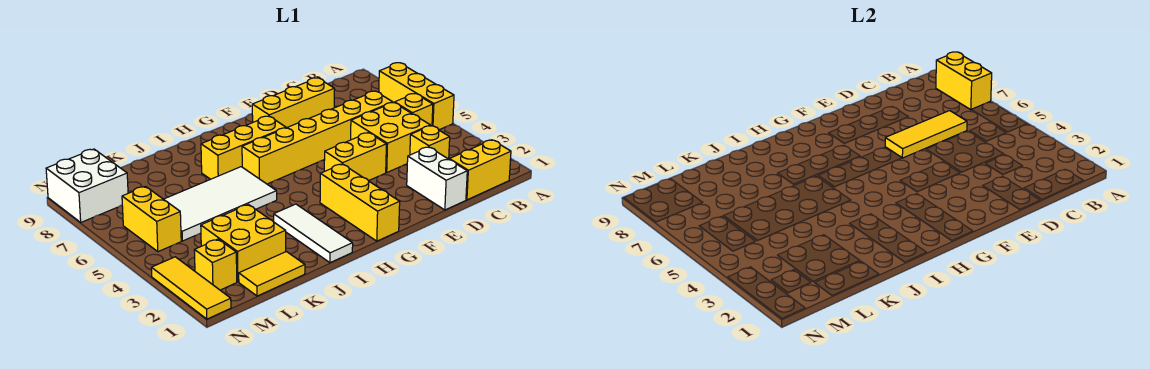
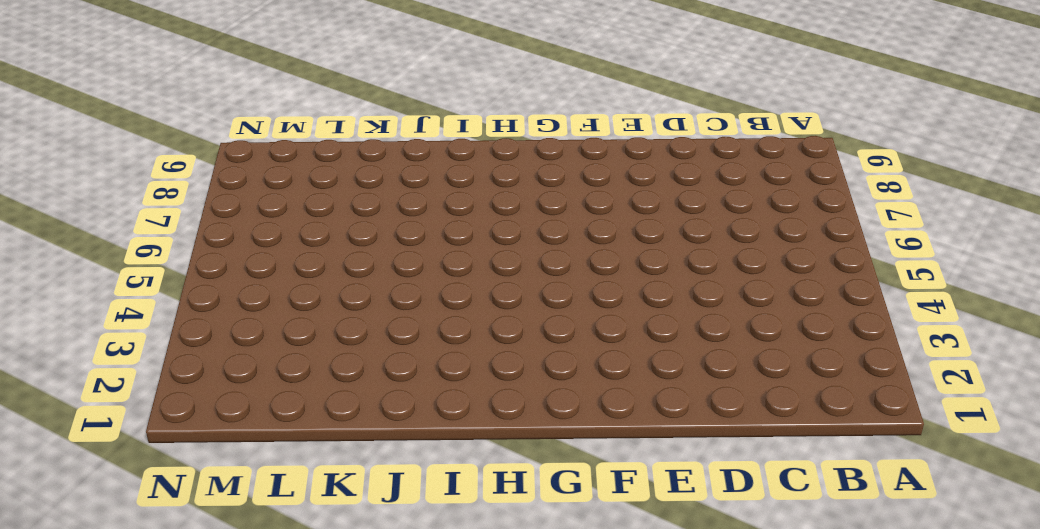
none -> yellow brick A5:A7 level 1
none -> yellow brick B1:C1 level 1
none -> yellow brick B5 level 1

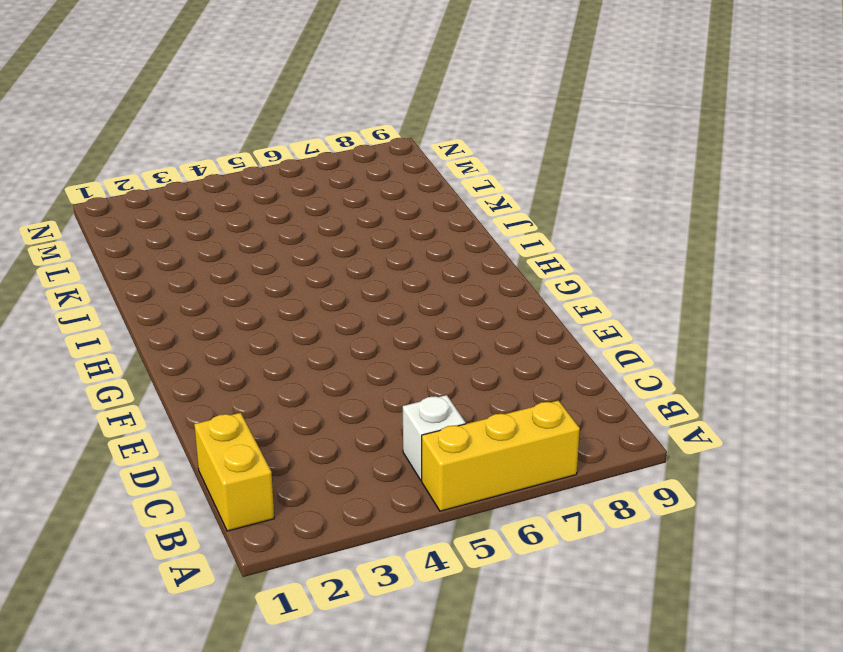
white brick B5 level 1 -> yellow brick B5 level 1
none -> yellow brick C3 level 1
none -> yellow brick C4:D5 level 1
none -> yellow brick C6:H6 level 1

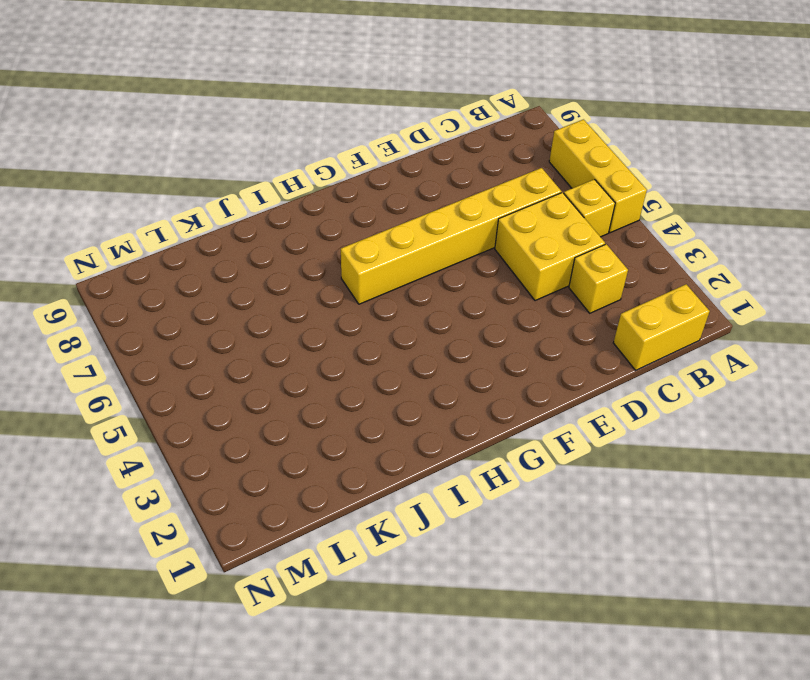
none -> white brick D1:D2 level 1
none -> yellow brick D8:F8 level 1
none -> yellow brick E4:F4 level 1

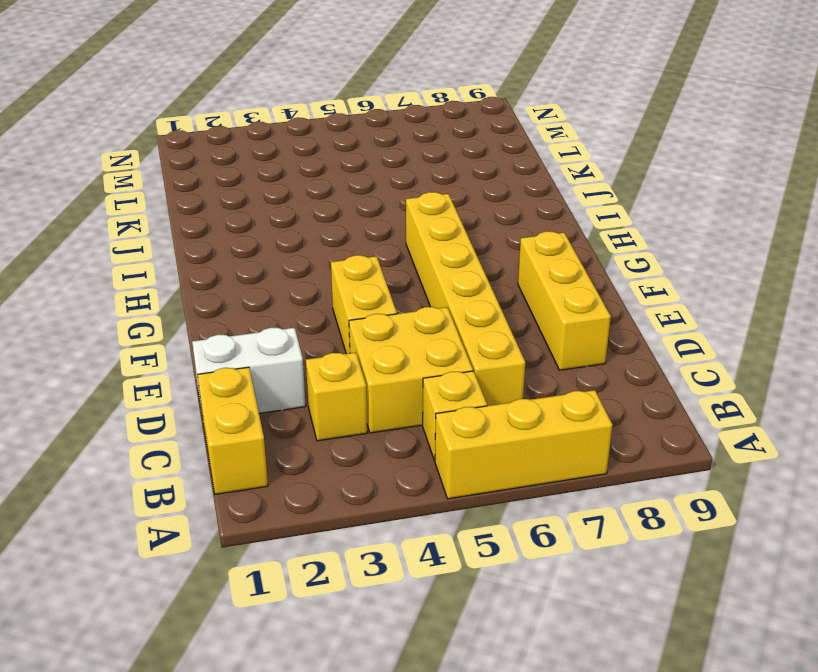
none -> yellow brick G1:G3 level 1
none -> yellow brick G7:I7 level 1
none -> white tile I1:I3 level 1

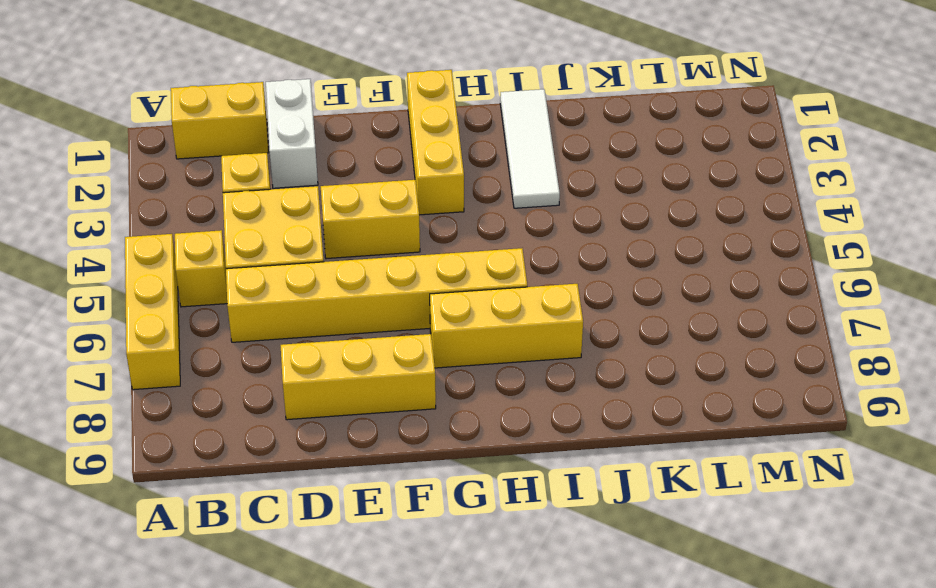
none -> white tile I5:L6 level 1
none -> yellow tile K1:L1 level 1
none -> yellow brick K2:L3 level 1

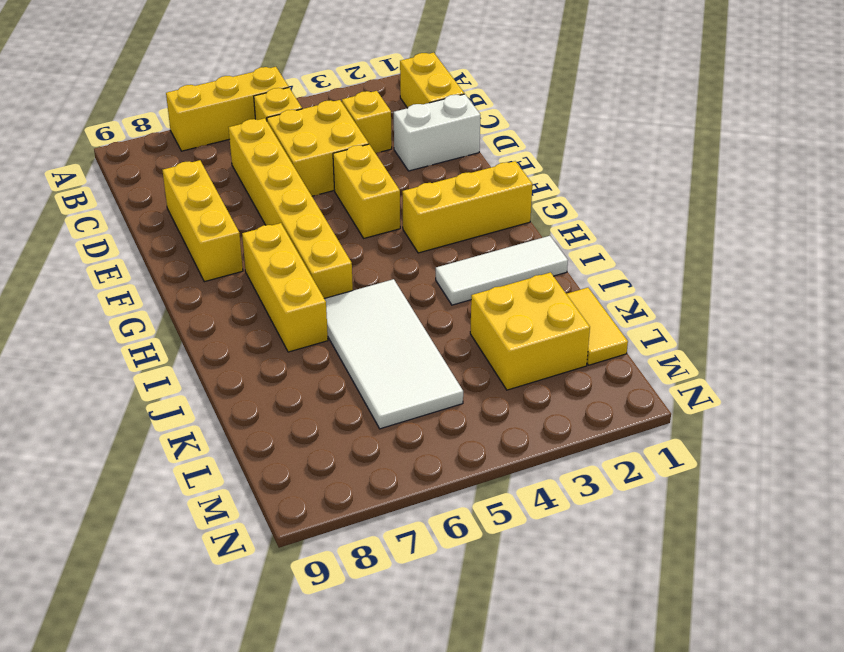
none -> yellow brick M2 level 1
none -> yellow brick M5:M6 level 1
none -> white brick M8:N9 level 1

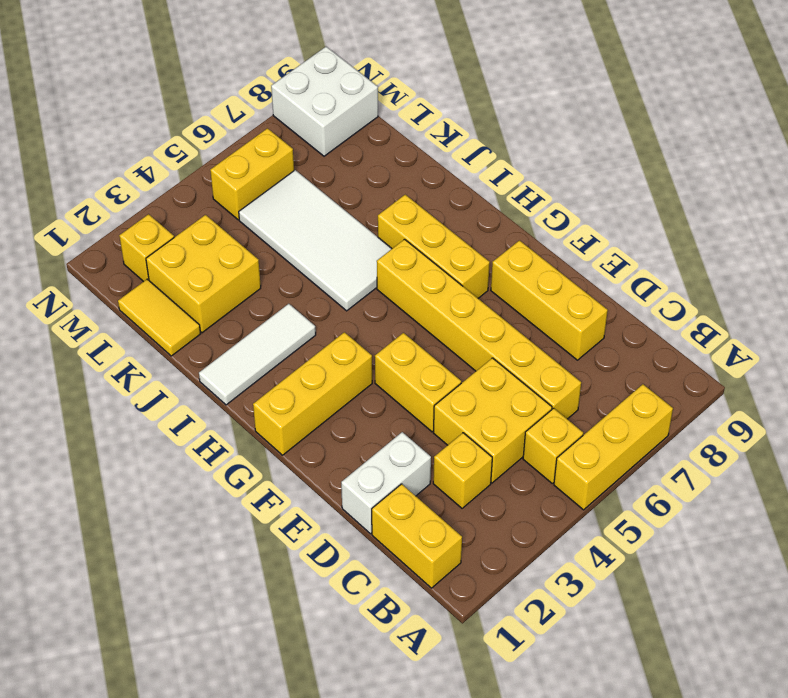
none -> yellow tile N1:N3 level 1
none -> yellow brick A7:A8 level 2
none -> yellow tile C6:E6 level 2

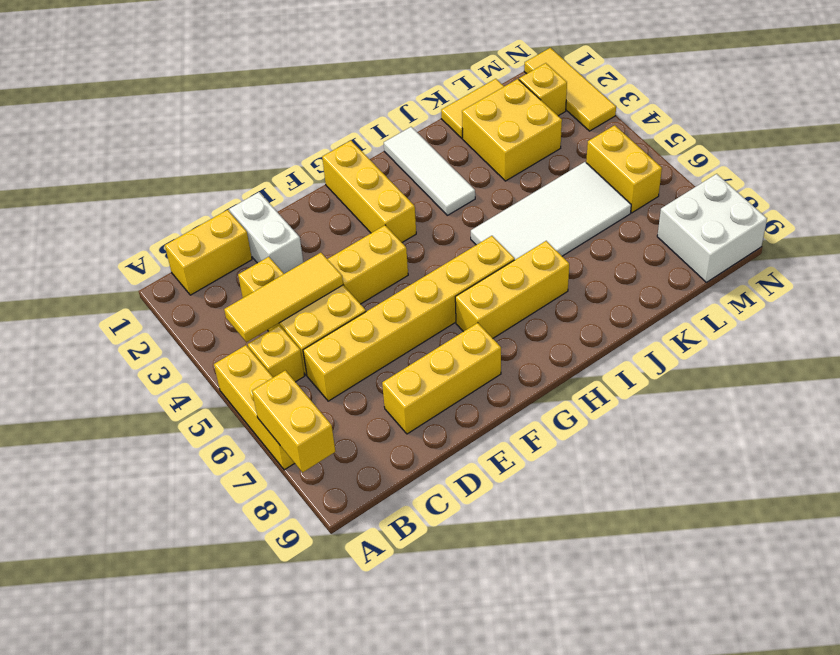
yellow tile B4:D4 level 2 -> yellow tile C6:E6 level 2

